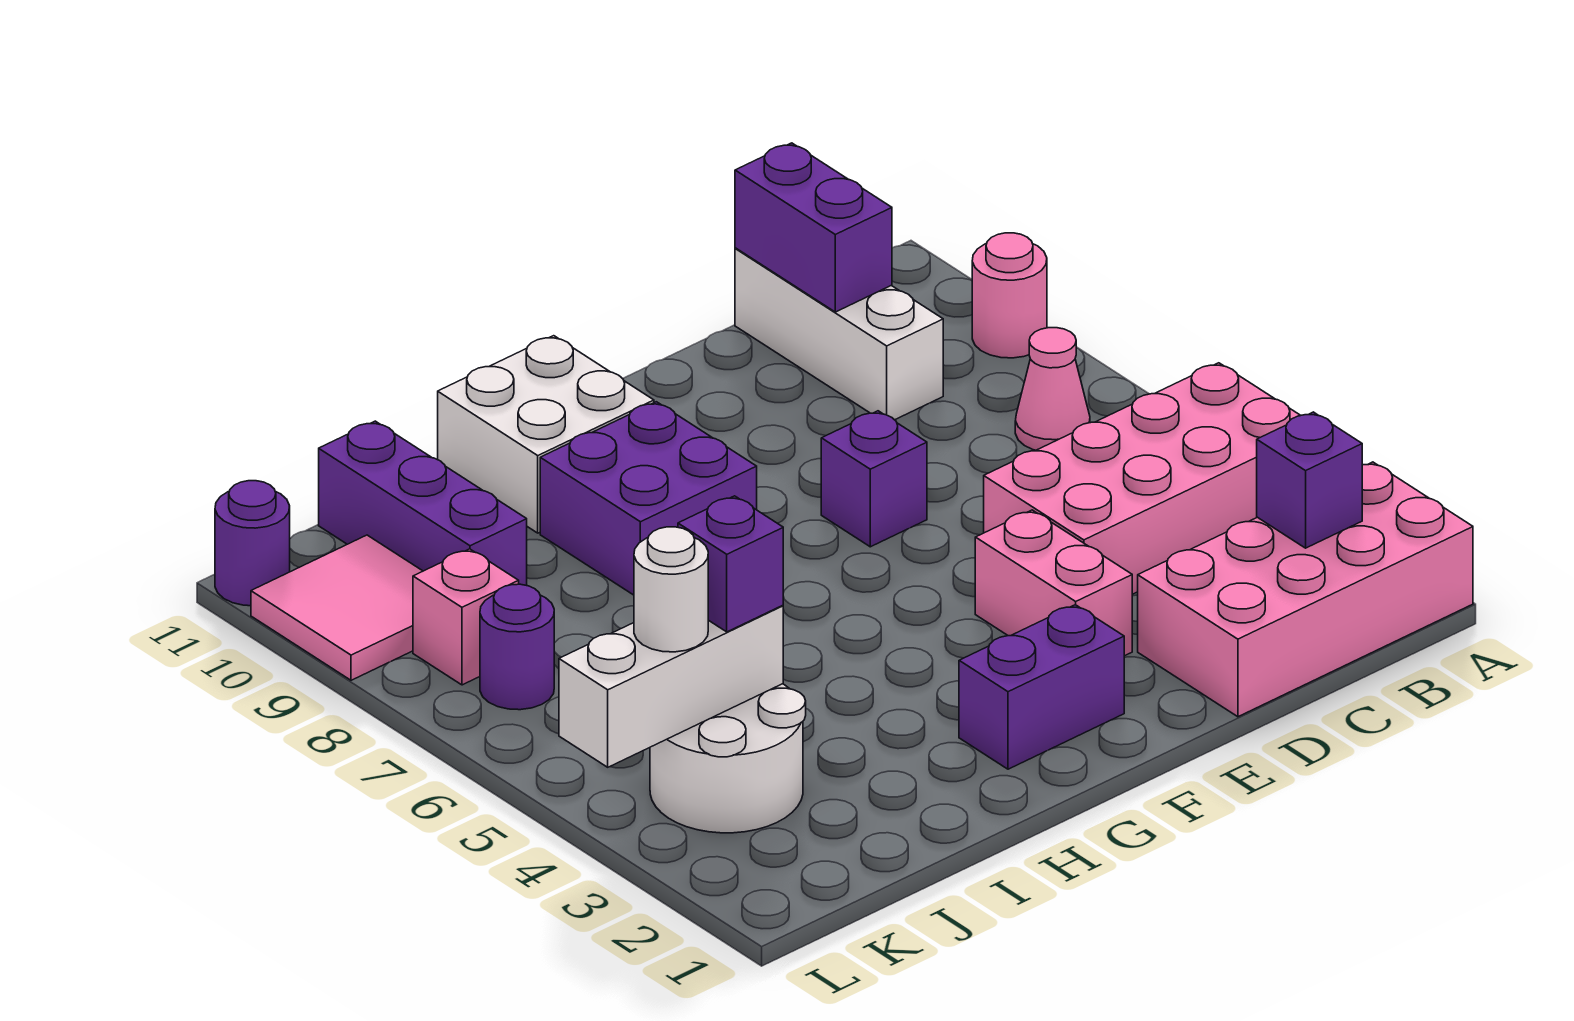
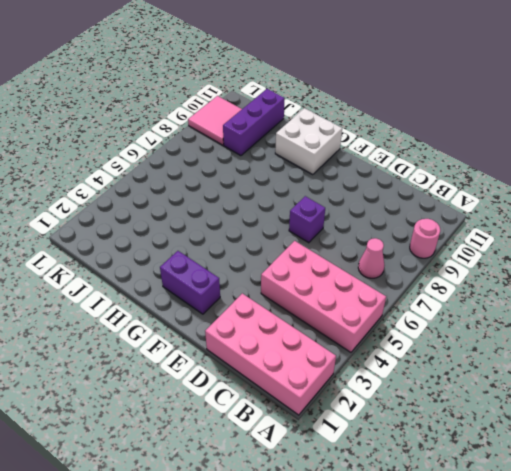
none -> white brick C9:C11 level 1
none -> pink brick E3:E4 level 1
none -> purple brick G8:H9 level 1

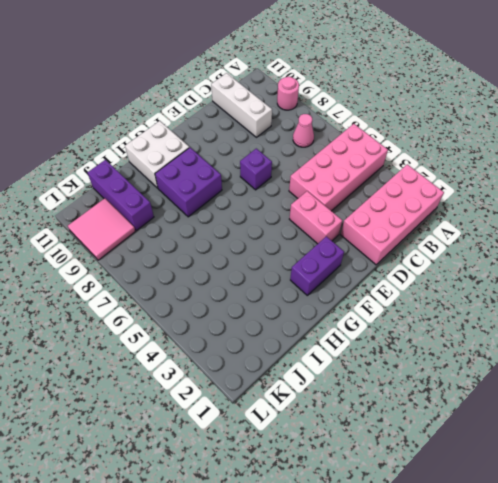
none -> white round brick J3:K4 level 1
none -> purple round brick K7 level 1
none -> pink brick K8 level 1

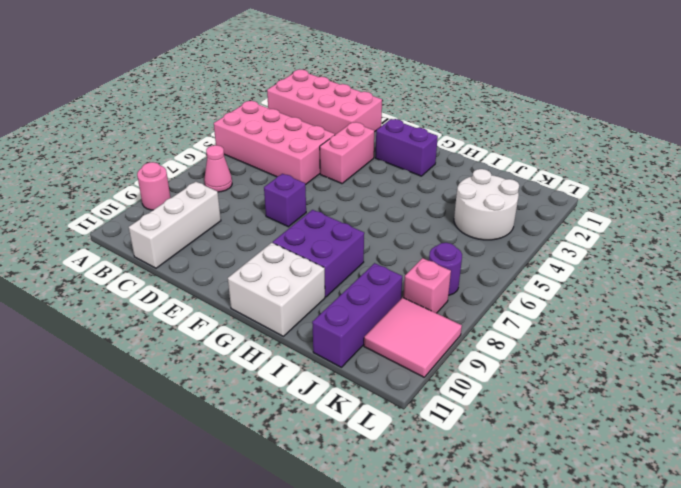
none -> purple round brick L11 level 1
none -> purple brick B2 level 2
none -> purple brick C10:C11 level 2

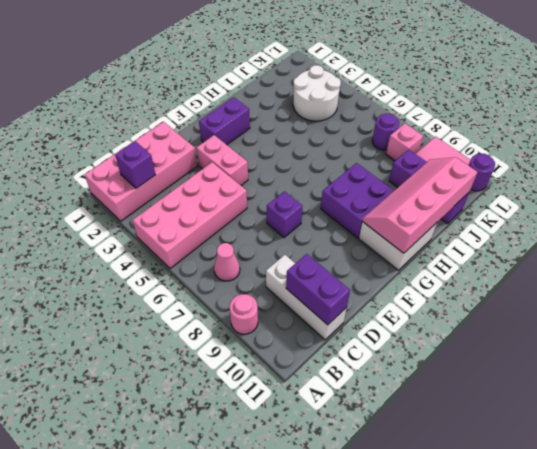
pink slope G10:J11 level 2 top 11 -> none
none -> white brick J4:L4 level 2
none -> purple brick J4 level 3
none -> white round brick K4 level 3

